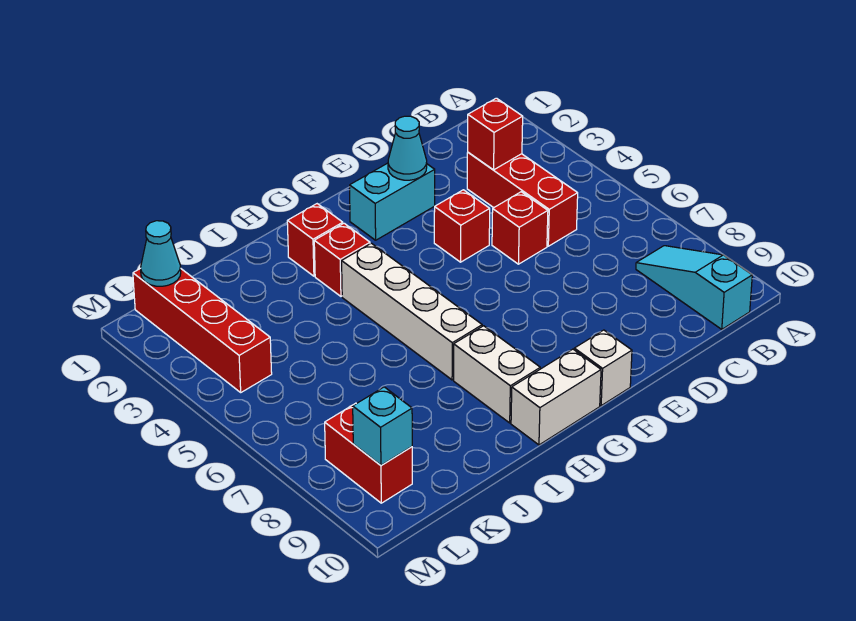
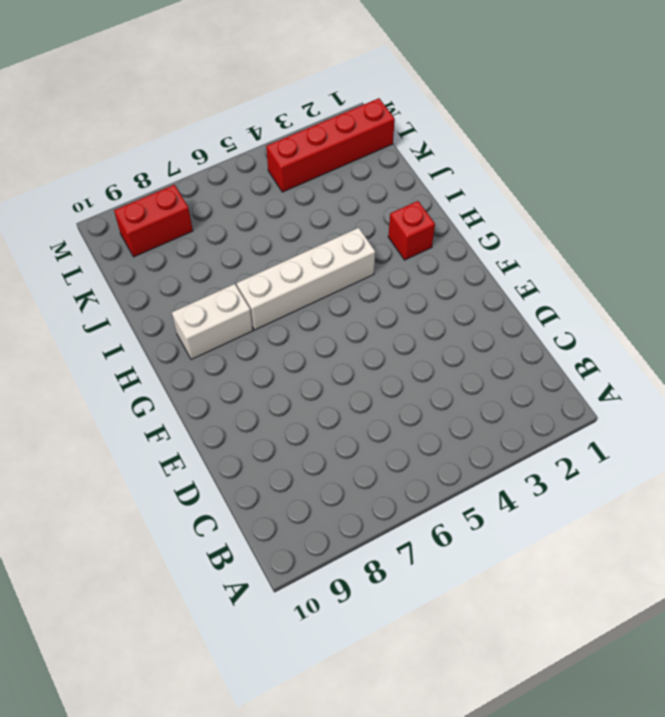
none -> cyan slope B8:B10 level 1 top 10
none -> red brick C3:C5 level 1
none -> red brick D5 level 1

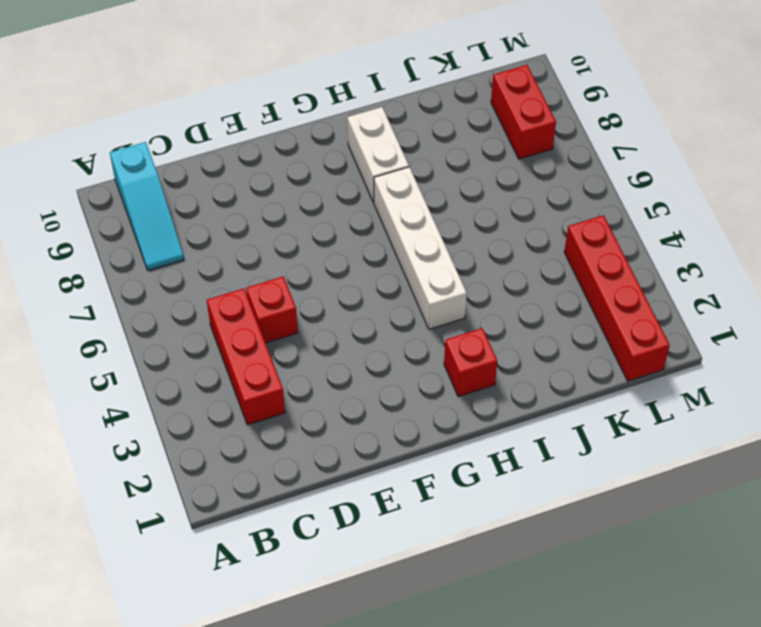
none -> cyan brick E2:F2 level 1
none -> red brick E4 level 1
none -> white brick F10 level 1

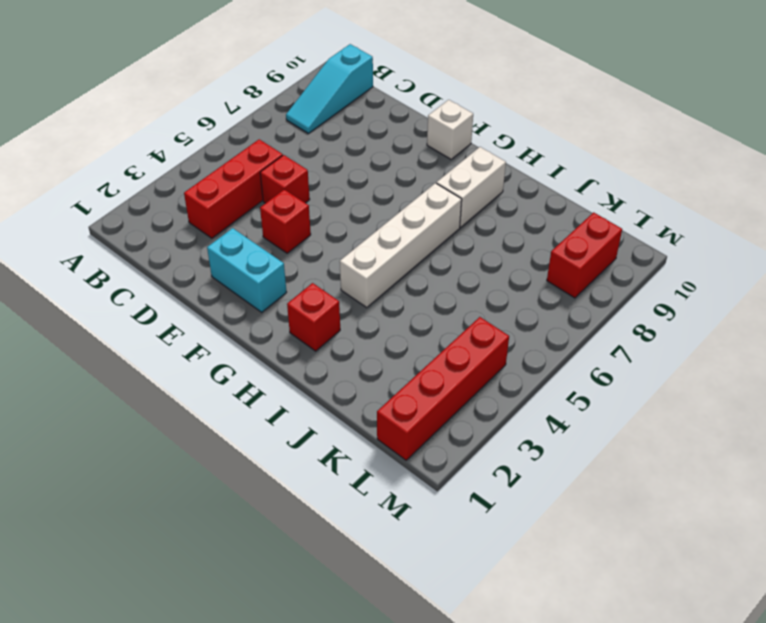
none -> white brick G10:H10 level 1
none -> red brick H3 level 1
none -> red brick C3 level 2

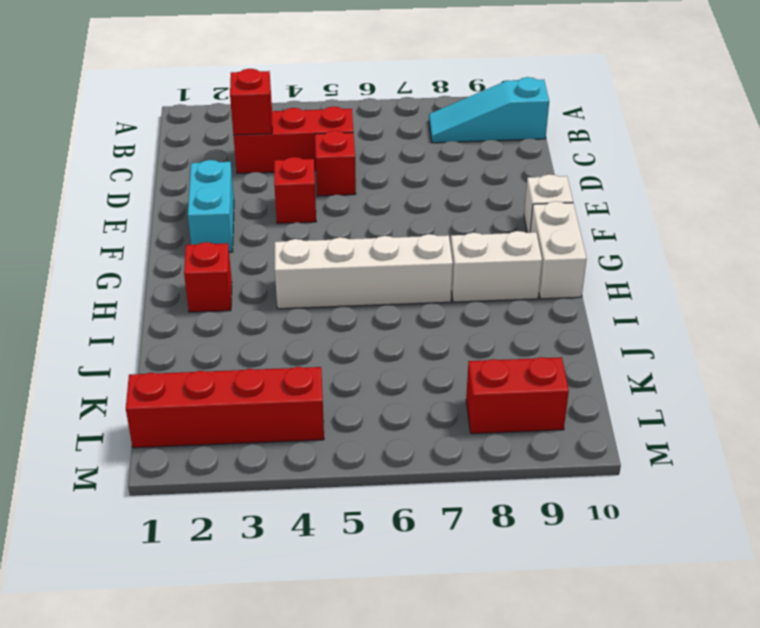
none -> red brick H3 level 1
none -> cyan cone E2 level 2
none -> cyan cone L1 level 2

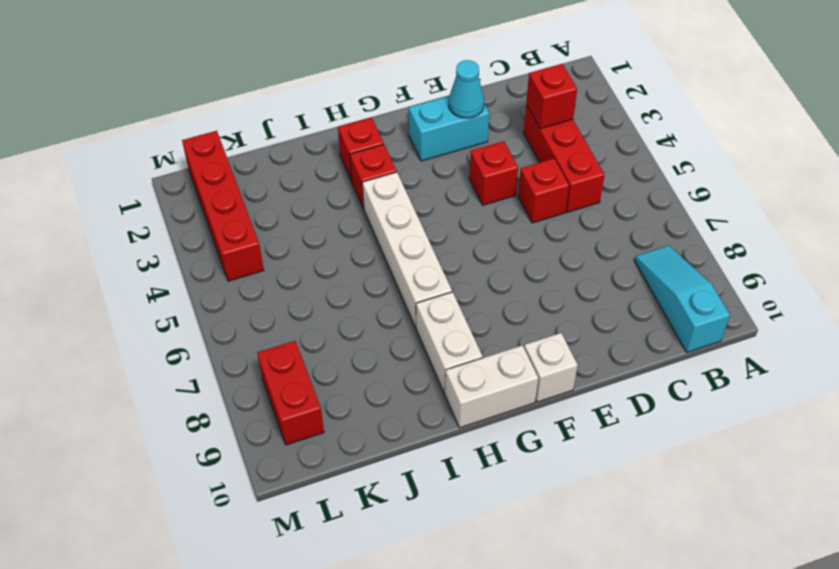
none -> cyan cone L1 level 2
none -> cyan brick L9 level 2

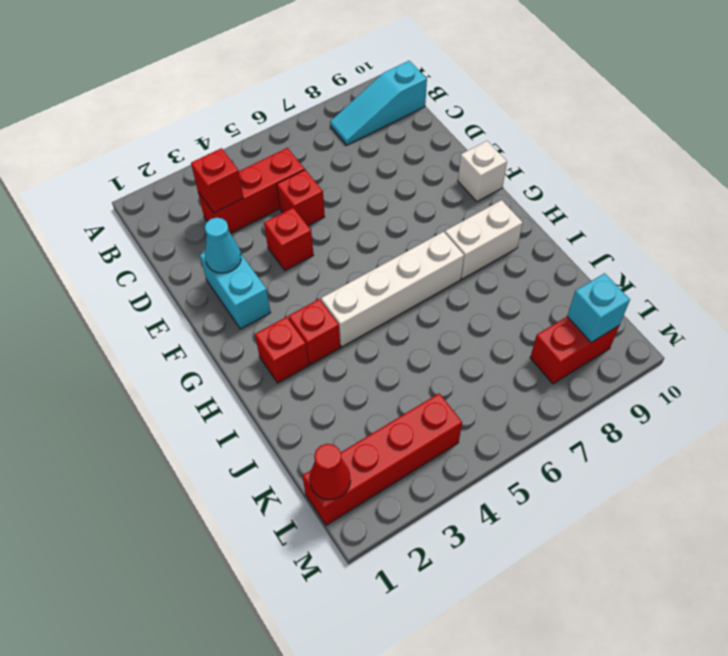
red cone L1 level 2 -> cyan cone L1 level 2
none -> white brick G10:H10 level 1

